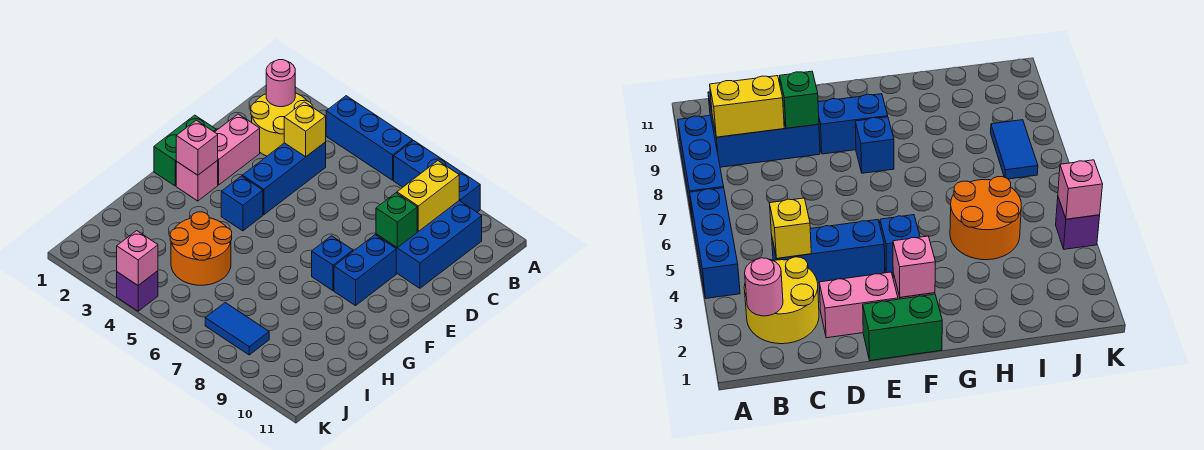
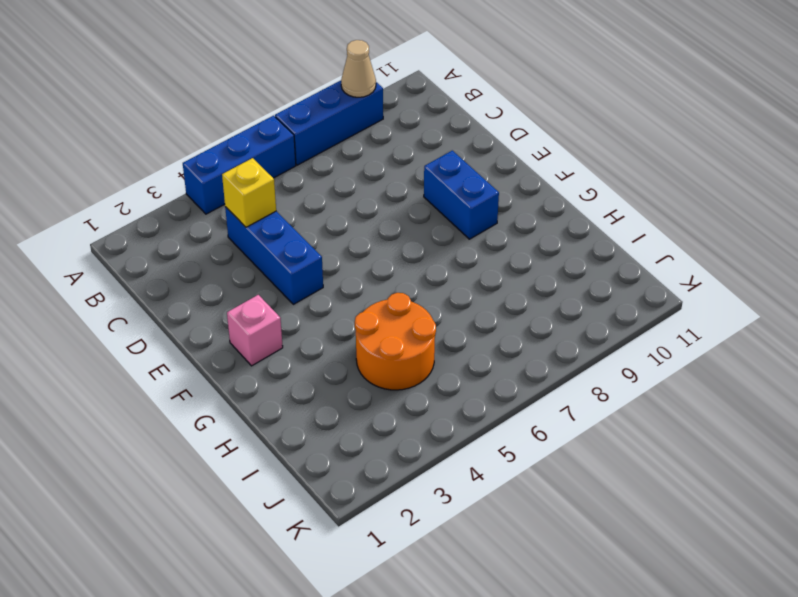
tan cone A9 level 2 -> none
none -> yellow round brick B2:C3 level 1
none -> blue brick B9:D10 level 1
none -> pink brick D2:E2 level 1

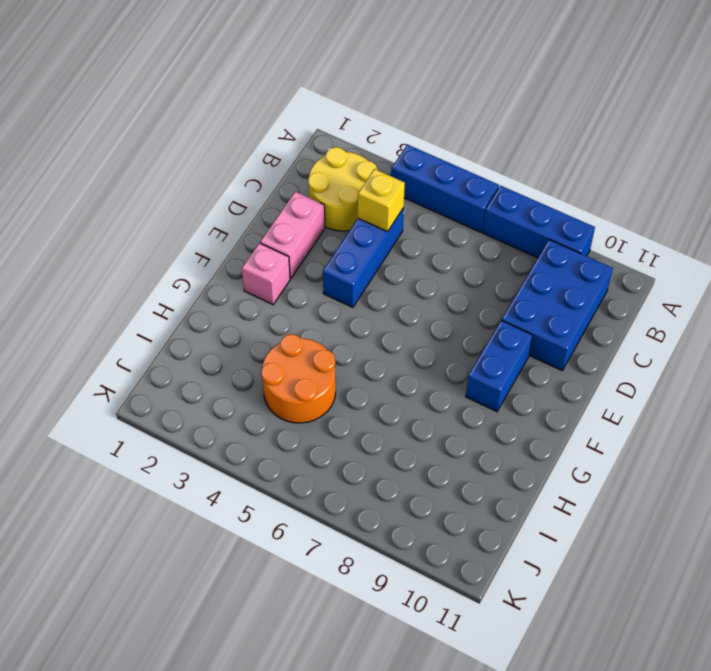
none -> green brick E1:F1 level 1
none -> blue brick F4 level 1
none -> blue brick F8 level 1

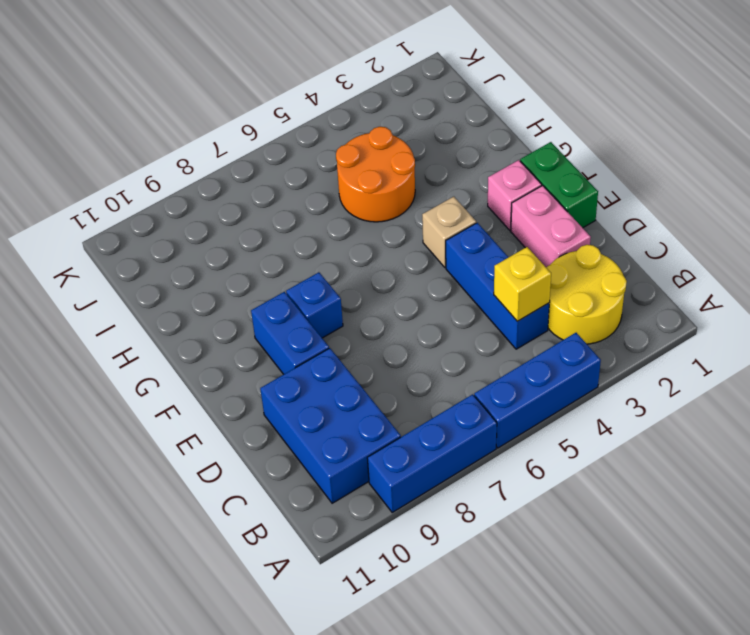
tan brick F4 level 1 -> blue brick F4 level 1
none -> blue tile J7:J8 level 1
none -> purple brick K4 level 1
none -> pink round brick B2 level 2

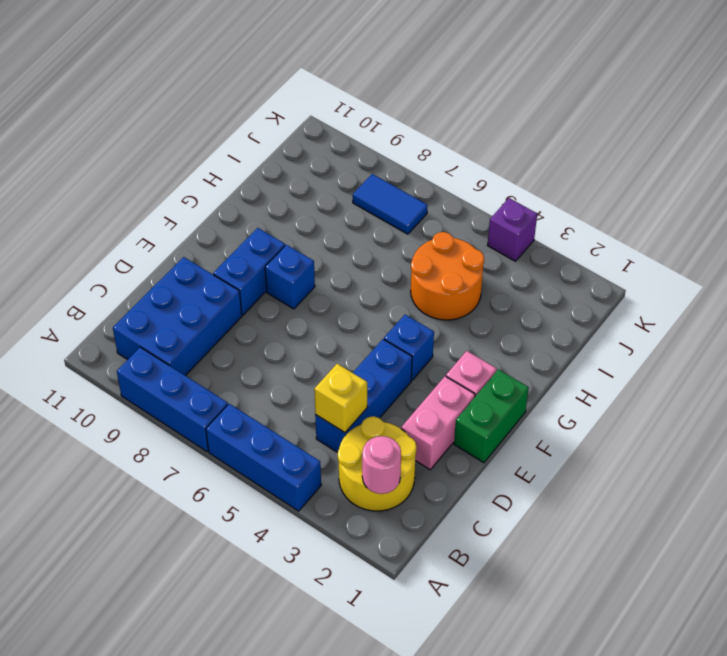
none -> yellow brick B9:C9 level 2
none -> green brick D9 level 2
none -> pink brick F2 level 2

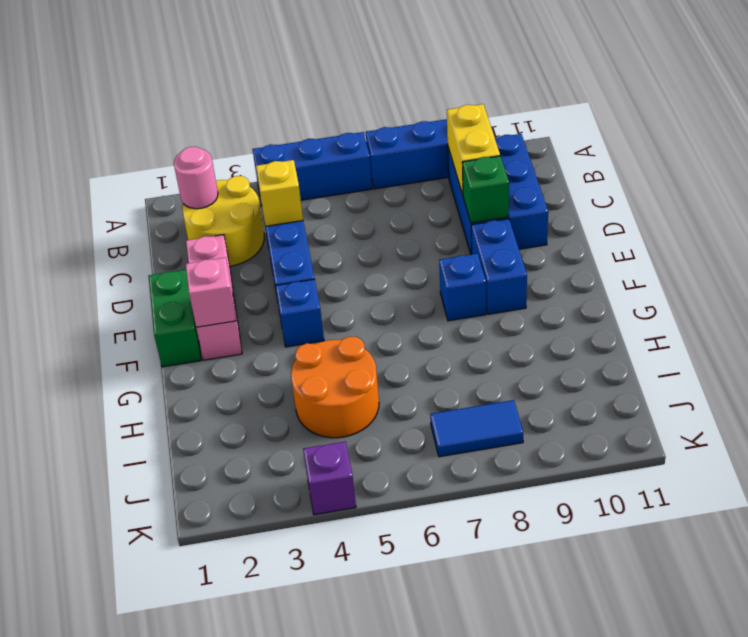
none -> pink brick K4 level 2

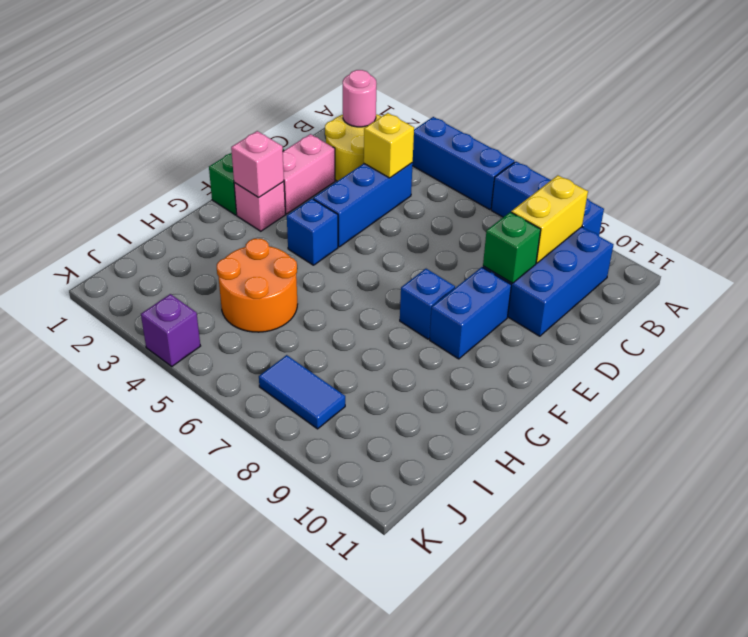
none -> pink brick K4 level 2

